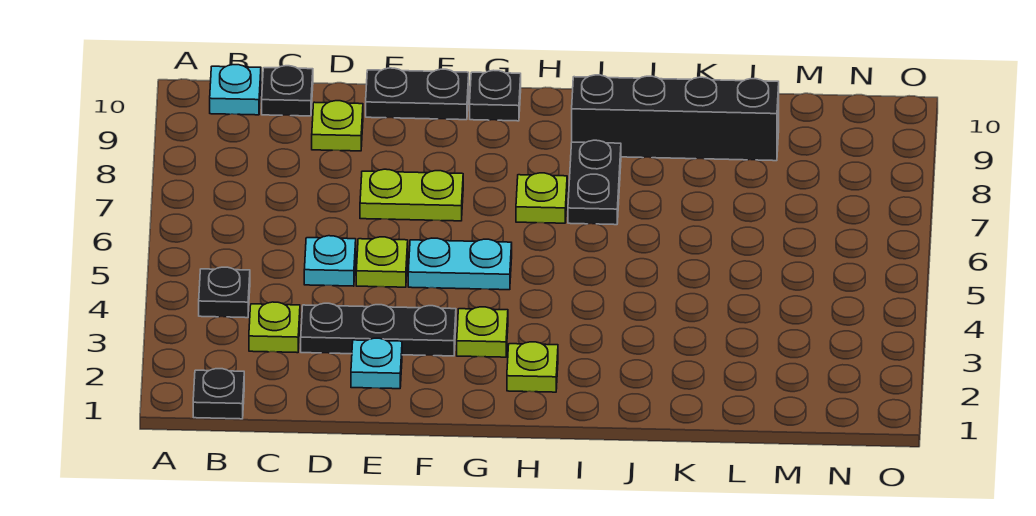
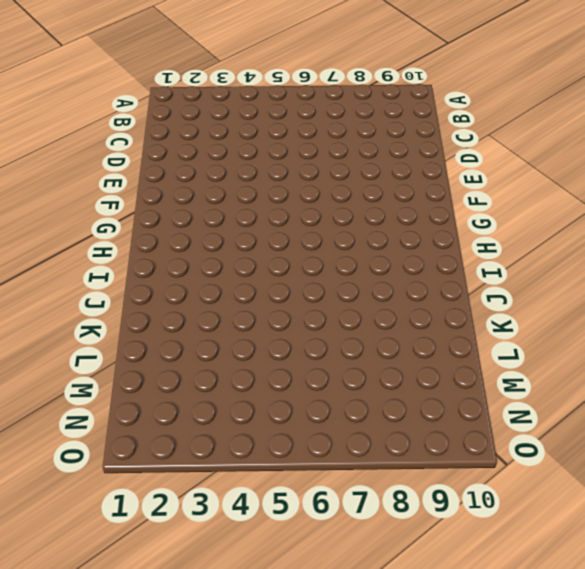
none -> black plate B1 level 1
none -> black plate B4 level 1
none -> cyan plate B10 level 1

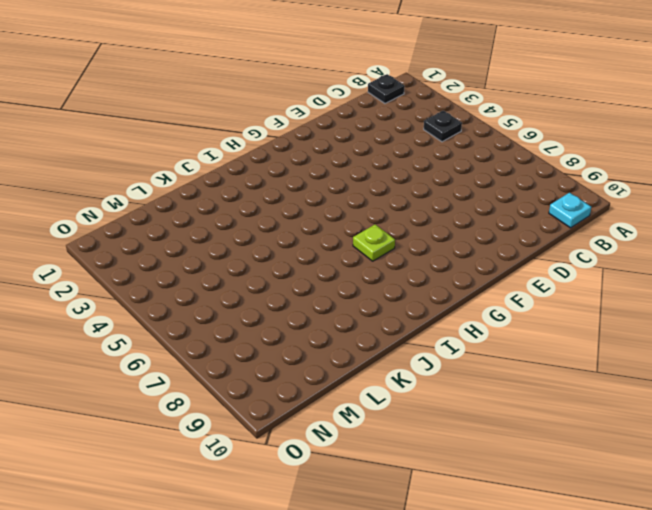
none -> lime plate C3 level 1
none -> black plate C10 level 1
none -> black plate D3:F3 level 1

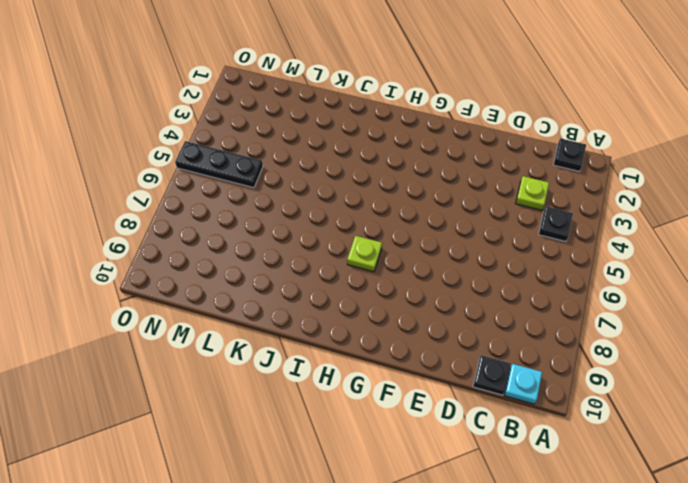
black plate M5:O5 level 1 -> black plate D3:F3 level 1
none -> cyan plate D5 level 1
none -> lime plate D9 level 1
none -> cyan plate E2 level 1

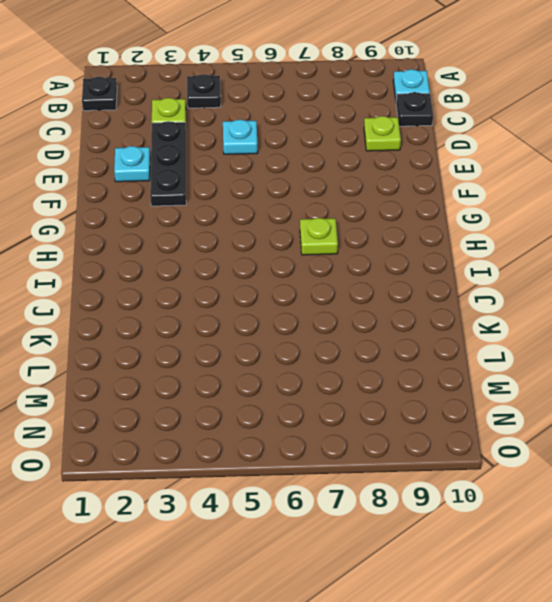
none -> lime plate E5 level 1
none -> lime plate E7:F7 level 1
none -> black plate E10:F10 level 1

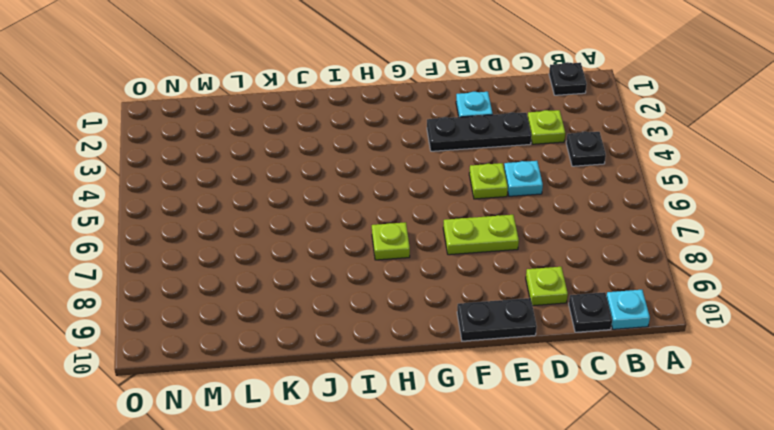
none -> cyan plate F5:G5 level 1
none -> lime plate G3 level 1
none -> black plate G10 level 1

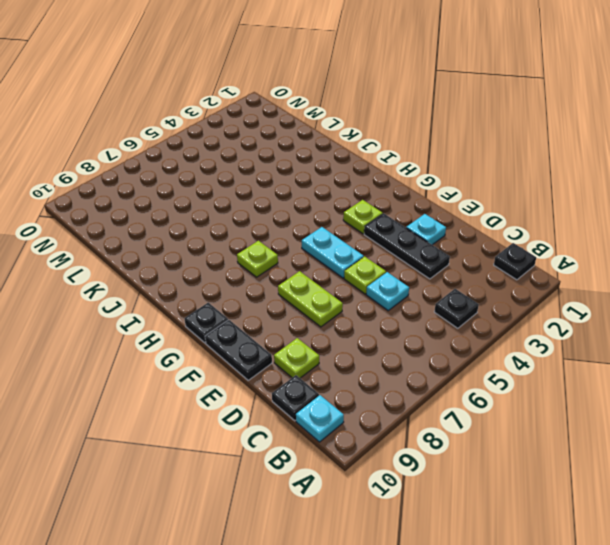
none -> lime plate C3 level 1
none -> lime plate H2 level 1
none -> black plate I7:I8 level 1

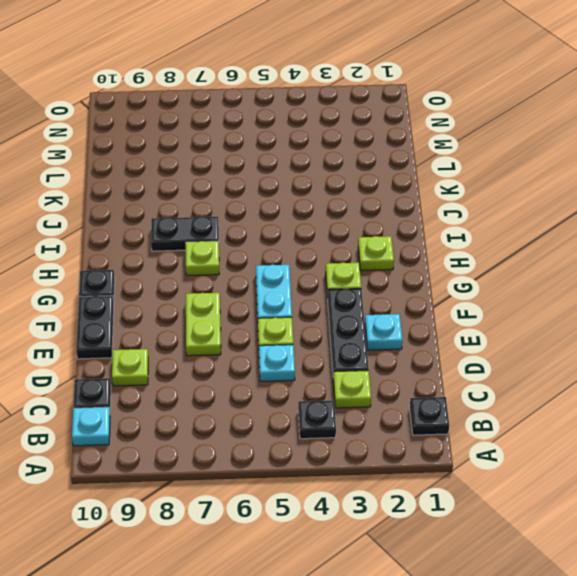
none -> black brick I9:L9 level 1

